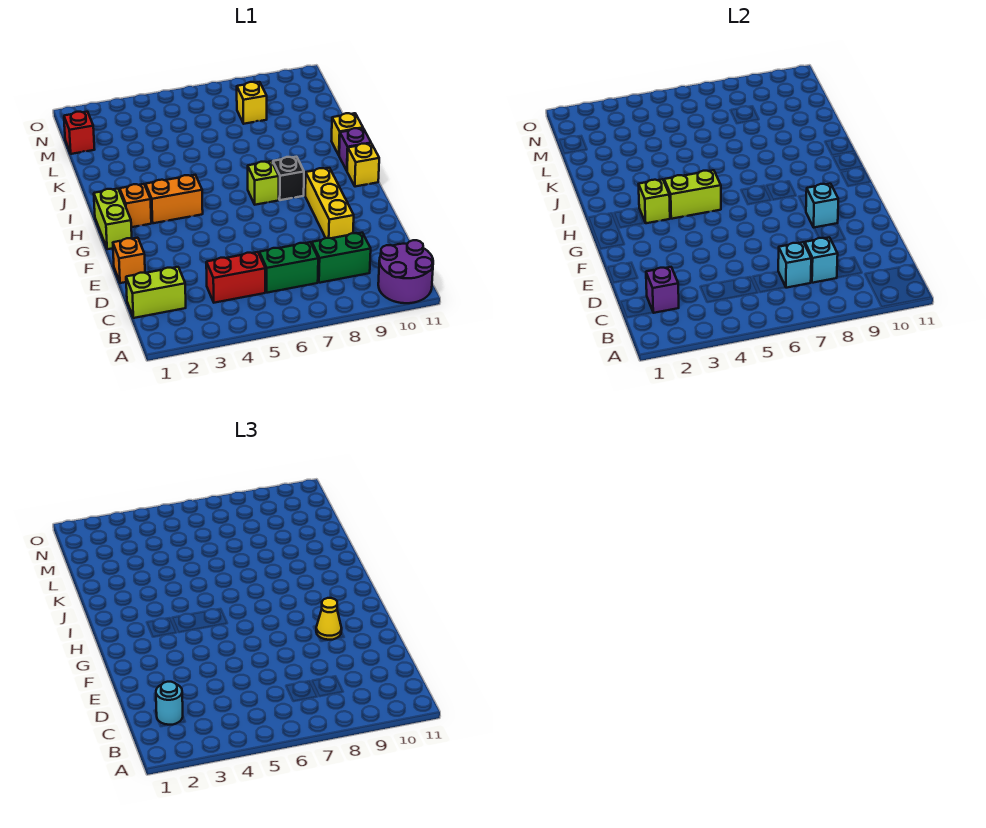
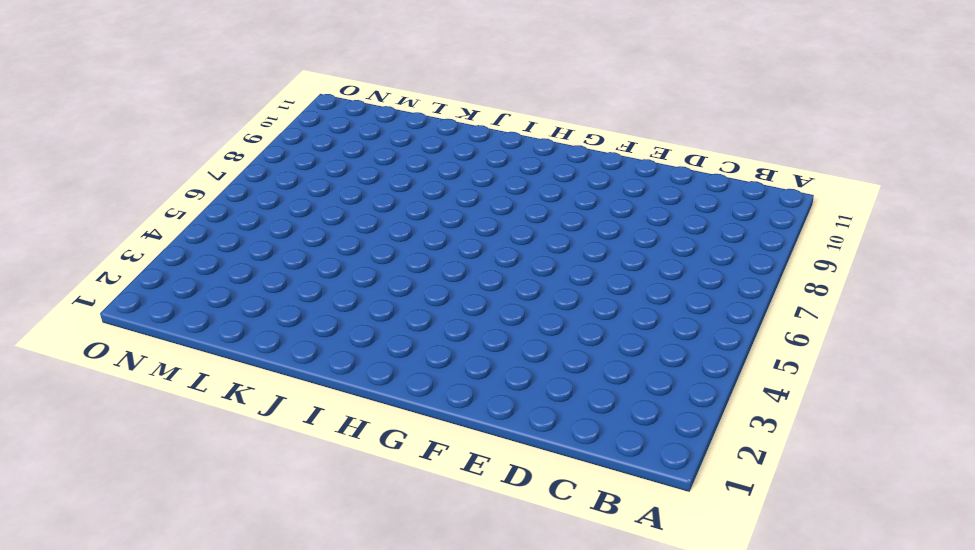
none -> purple round brick A10:B11 level 1
none -> lime brick C1:C2 level 1
none -> red brick C4:C5 level 1

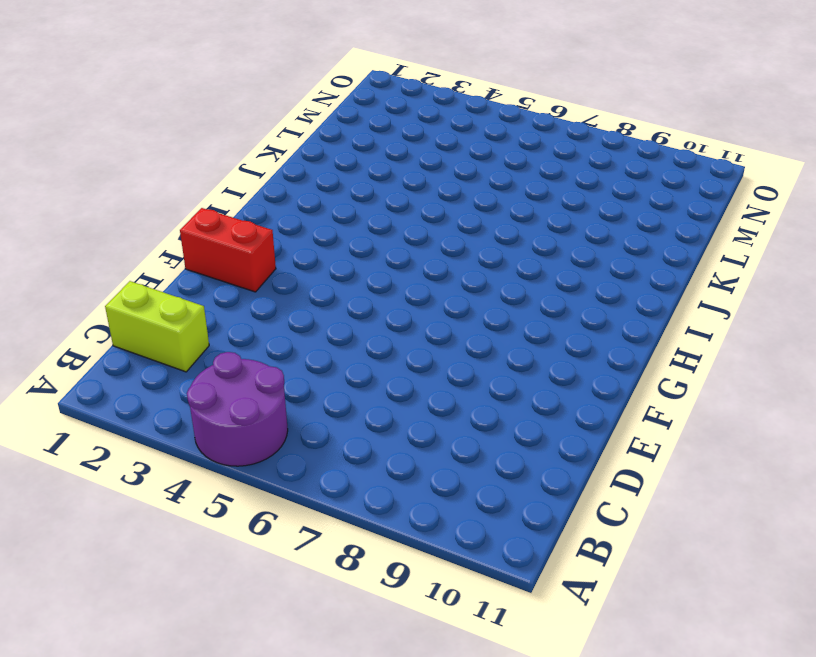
purple round brick A4:B5 level 1 -> purple round brick A10:B11 level 1
red brick F1:F2 level 1 -> red brick C4:C5 level 1
none -> green brick C6:C7 level 1
none -> green brick C8:C9 level 1
none -> orange brick E1 level 1

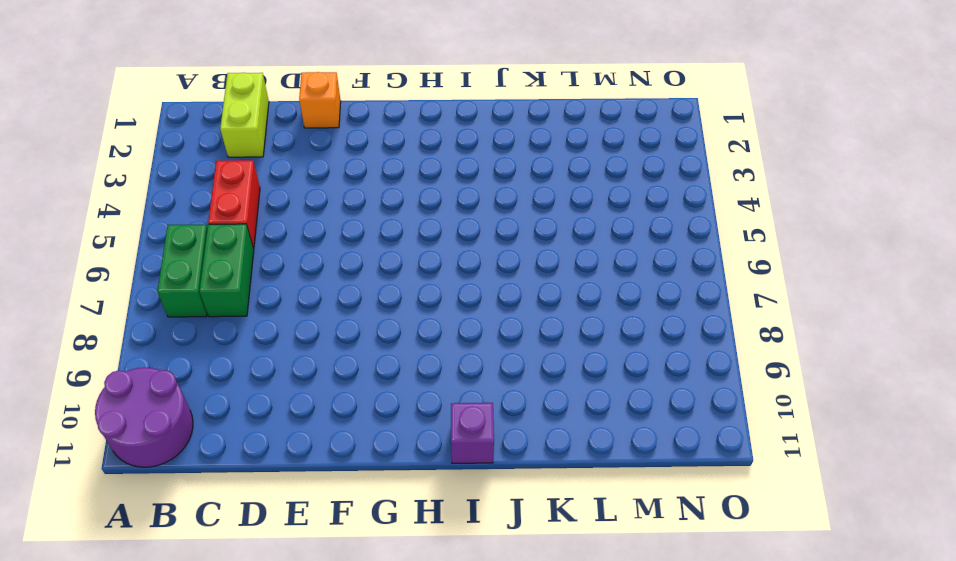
green brick B6:B7 level 1 -> green brick C8:C9 level 1
none -> yellow brick E9:G9 level 1
none -> lime brick G1:H1 level 1
none -> orange brick H2 level 1

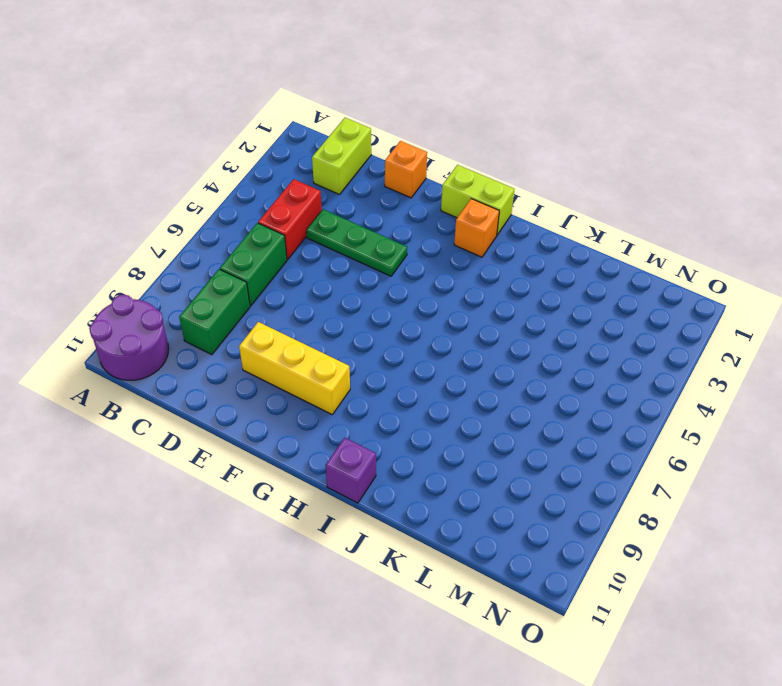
green plate D4:F4 level 1 -> none
none -> orange brick H3:H4 level 1
none -> lime brick H7 level 1
none -> black brick H8 level 1

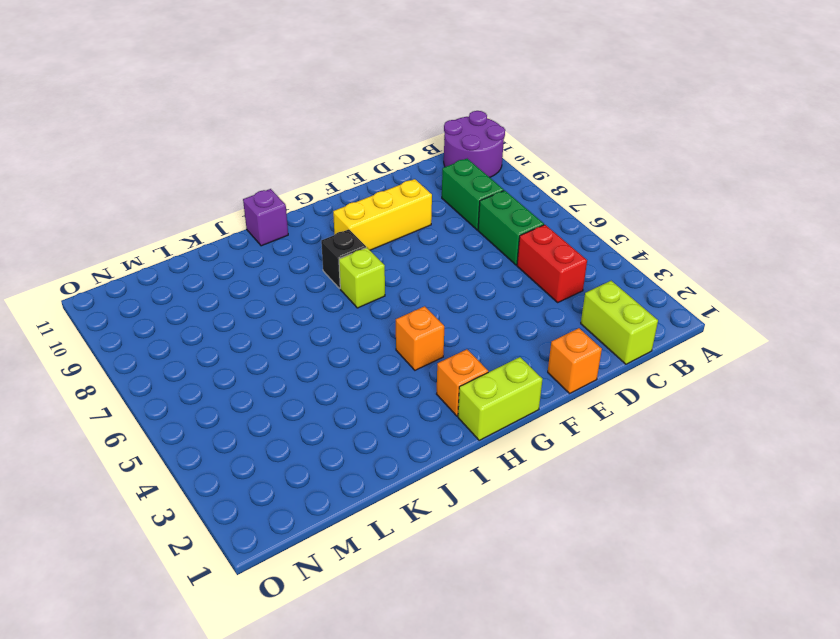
orange brick H4 level 1 -> orange brick H3:H4 level 1
none -> yellow brick H11 level 1
none -> yellow brick J11 level 1
none -> red brick M1 level 1

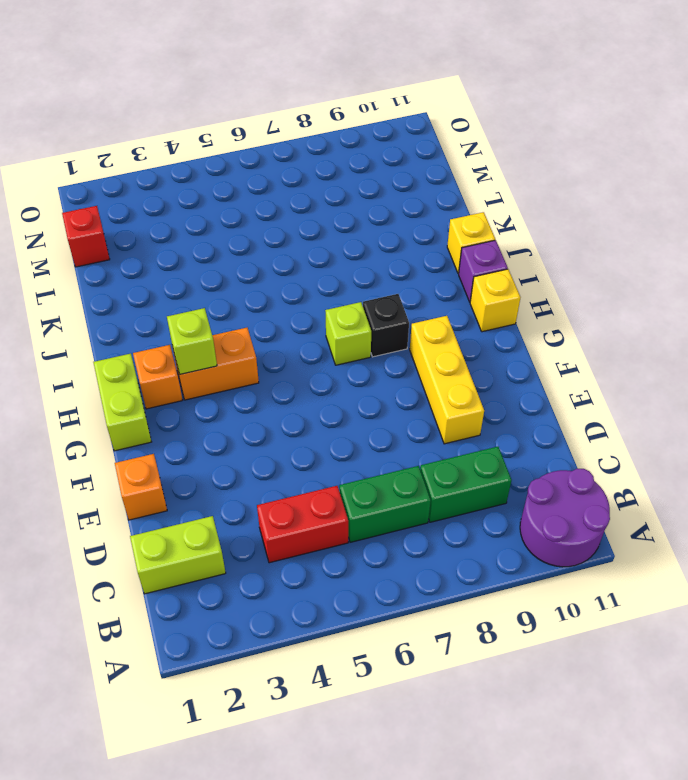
none -> yellow brick M8 level 1
none -> purple brick C2 level 2
none -> cyan brick C7 level 2

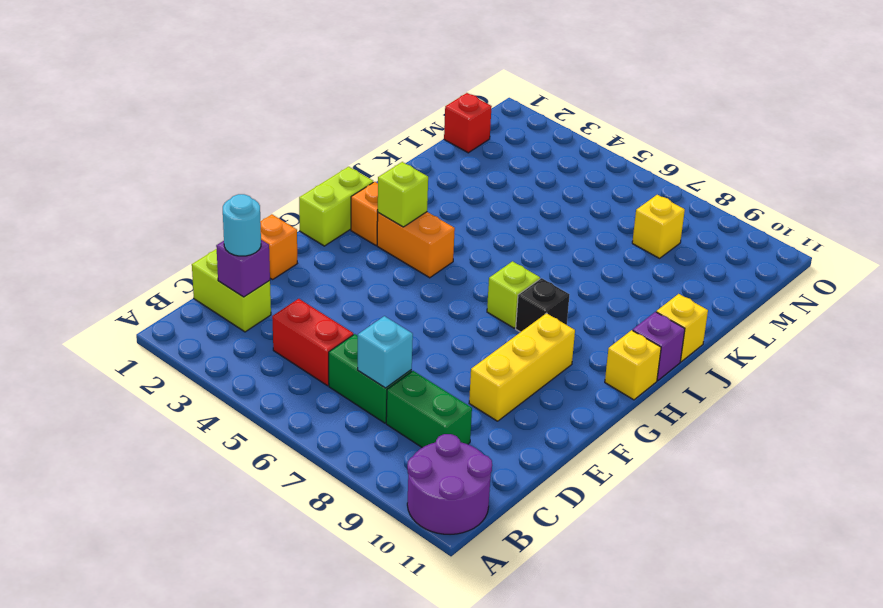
none -> cyan brick C8 level 2
none -> cyan brick F9 level 2
none -> lime brick H4:H5 level 2

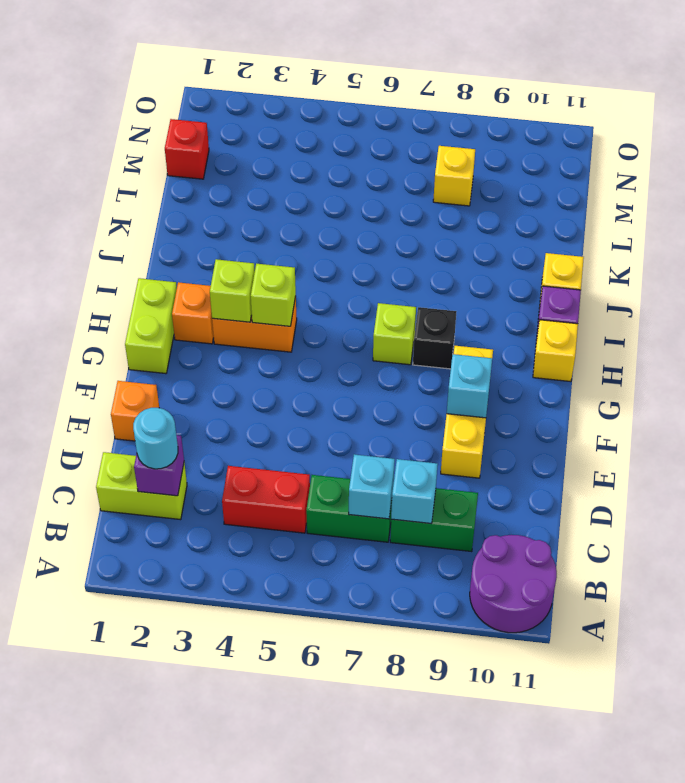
lime brick H4 level 2 -> lime brick H4:H5 level 2
none -> yellow cone F9 level 3

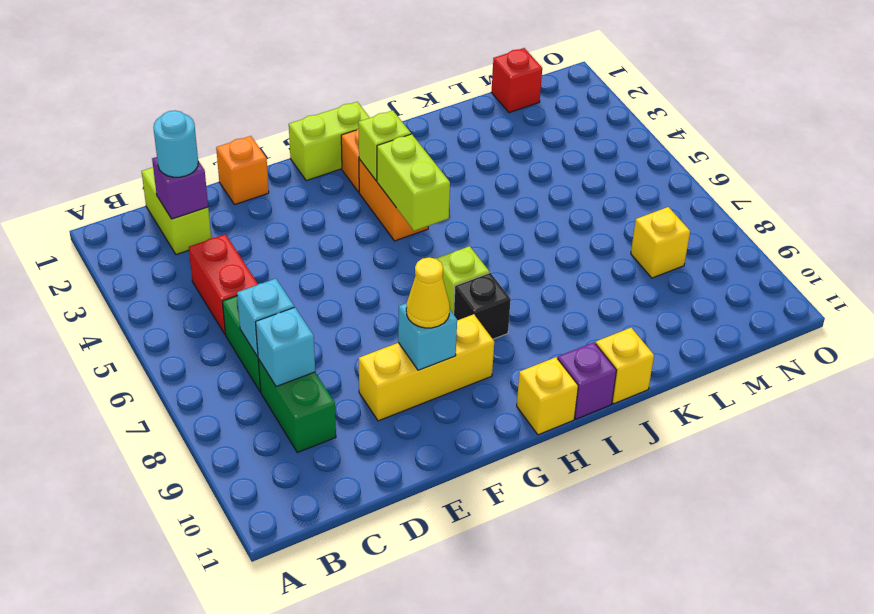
none -> purple round brick A10:B11 level 1

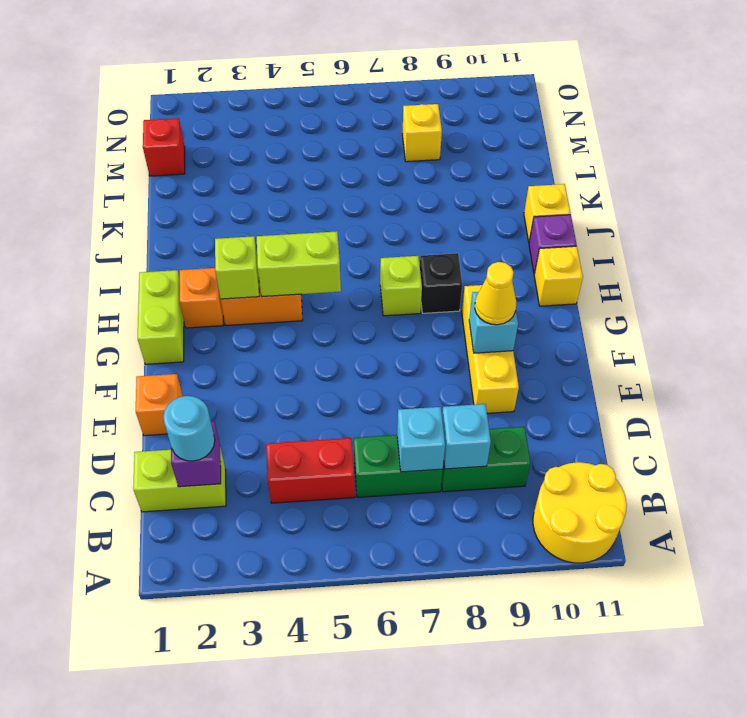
yellow round brick A10:B11 level 1 -> purple round brick A10:B11 level 1

